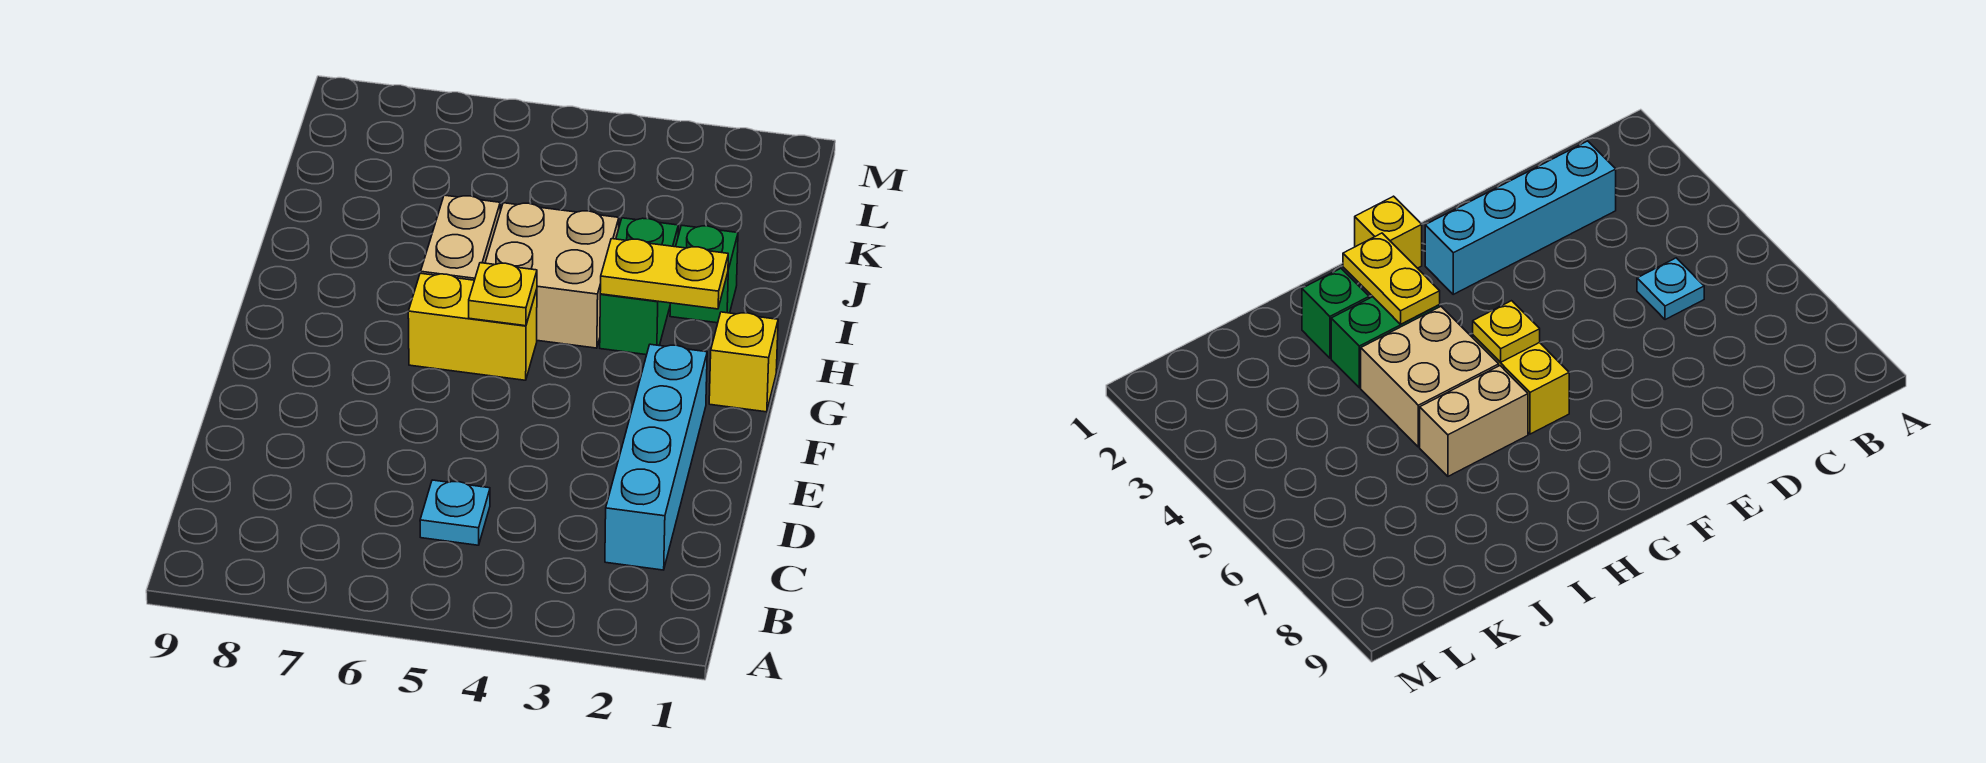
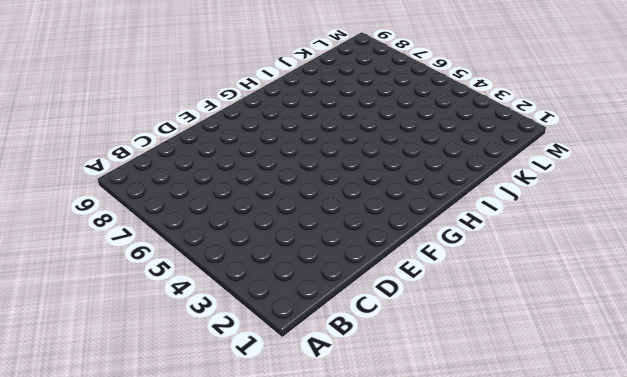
none -> cyan brick C2:F2 level 1
none -> cyan plate C5 level 1

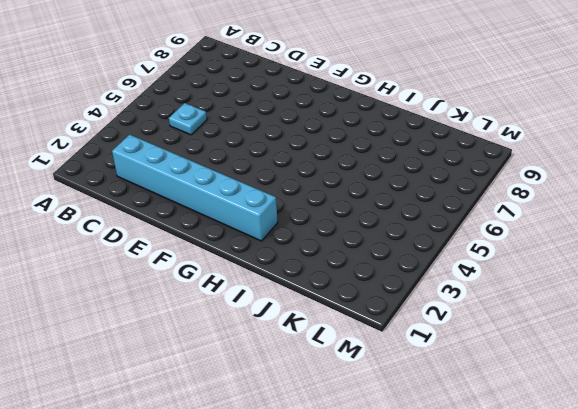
cyan brick C2:H2 level 1 -> cyan brick C2:F2 level 1
none -> yellow brick G1 level 1
none -> yellow brick G5:G6 level 1

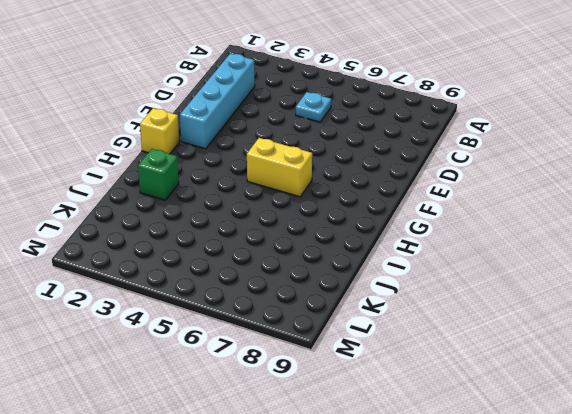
none -> green brick H3:I3 level 1
none -> tan brick H4:I5 level 1

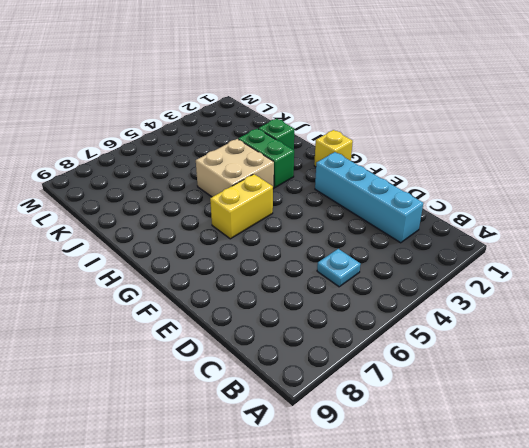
none -> tan brick H6:I6 level 1
none -> yellow plate G5 level 2

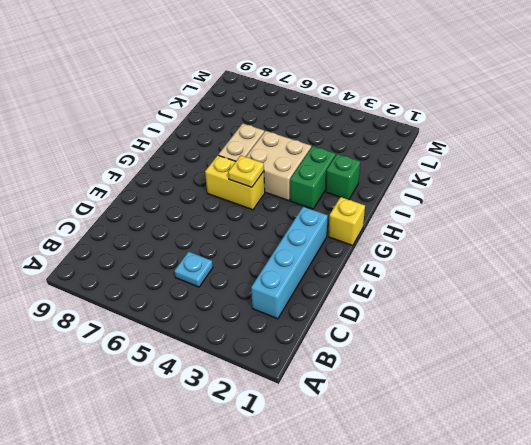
none -> yellow plate H2:H3 level 2

